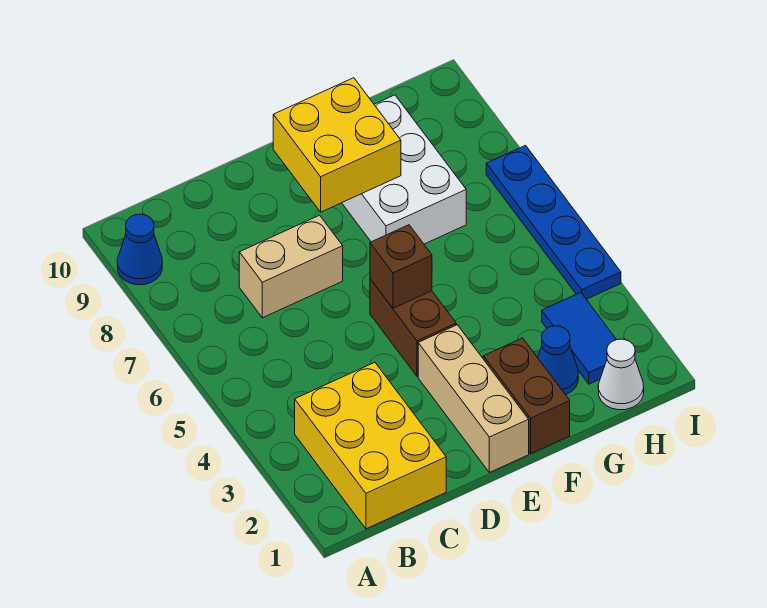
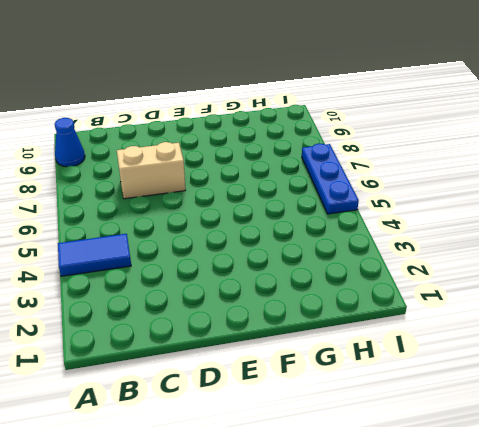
blue tile A4:B4 level 1 -> blue tile H2:H3 level 1
blue plate I5:I7 level 1 -> blue plate I4:I7 level 1
none -> yellow brick B1:C3 level 1
none -> tan brick E1:E3 level 1
none -> brown brick E4:E5 level 1

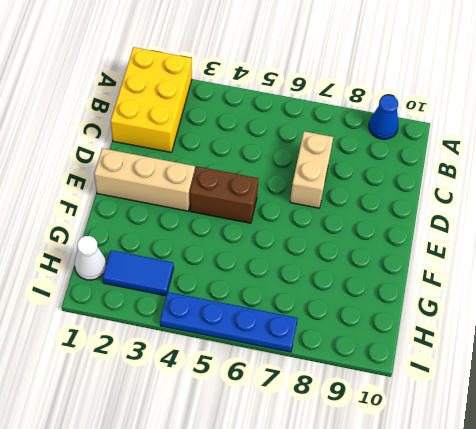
yellow brick A1:C2 level 1 -> yellow brick B1:C3 level 1
none -> brown brick F1:F2 level 1
none -> white brick F7:G9 level 1
none -> blue cone G2 level 1

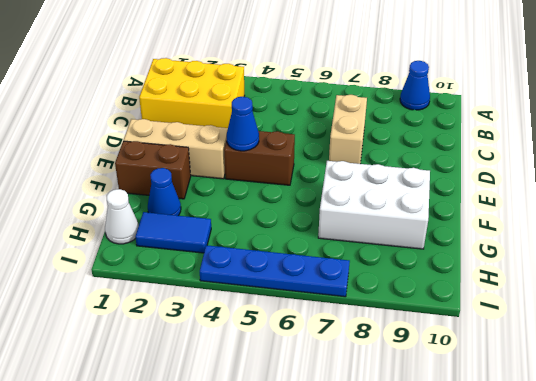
blue cone E4 level 2 -> none
none -> brown brick E5 level 2
none -> yellow brick E8:F9 level 2

